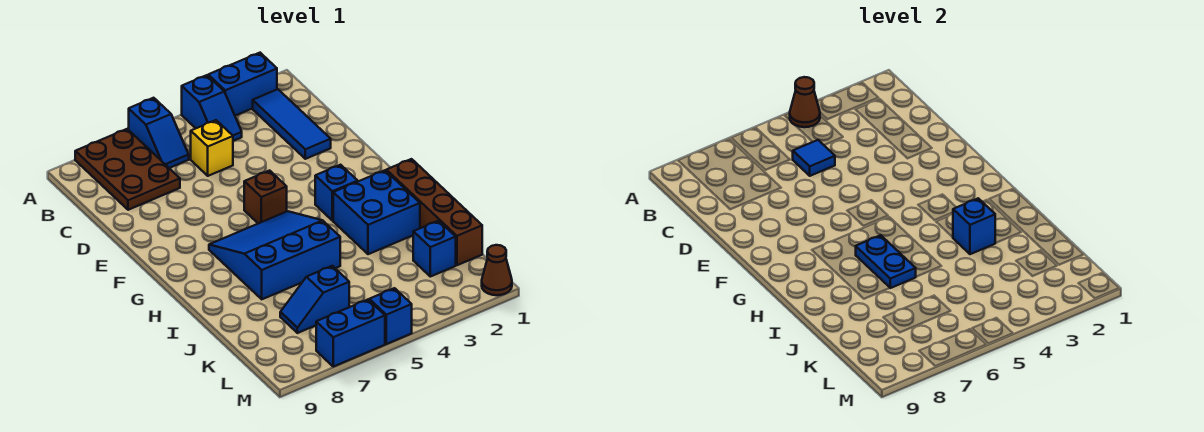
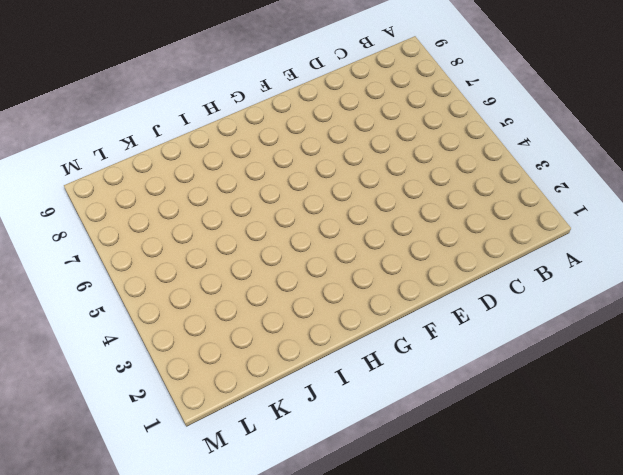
none -> blue brick A2:A3 level 1
none -> blue slope A4:B4 level 1 top A
none -> blue slope A6:B6 level 1 top A

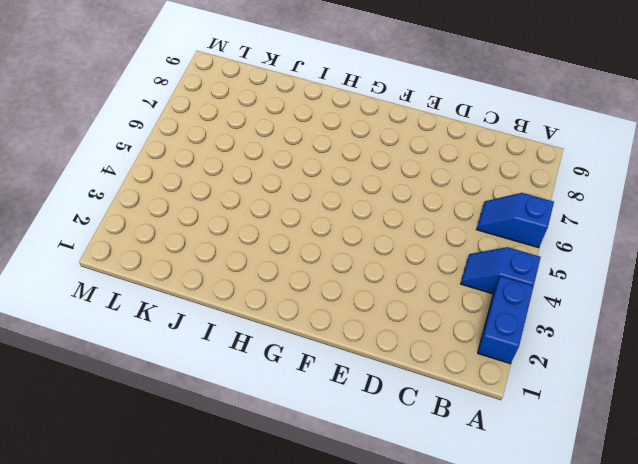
none -> brown plate A7:C8 level 1
none -> blue tile B2:D2 level 1
none -> yellow brick C5 level 1

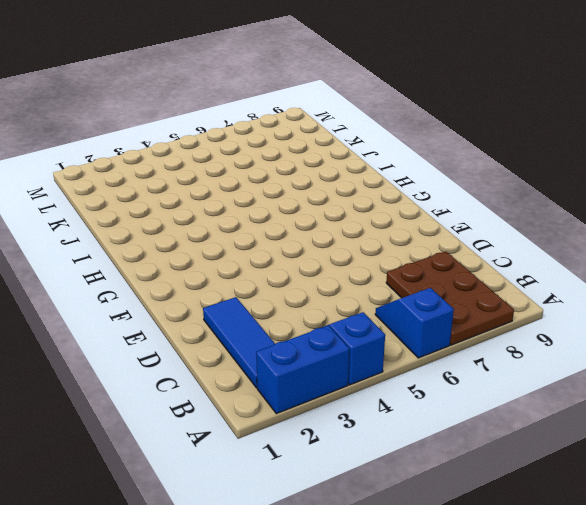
none -> yellow brick C5 level 1
none -> brown brick F5 level 1
none -> blue brick G3 level 1

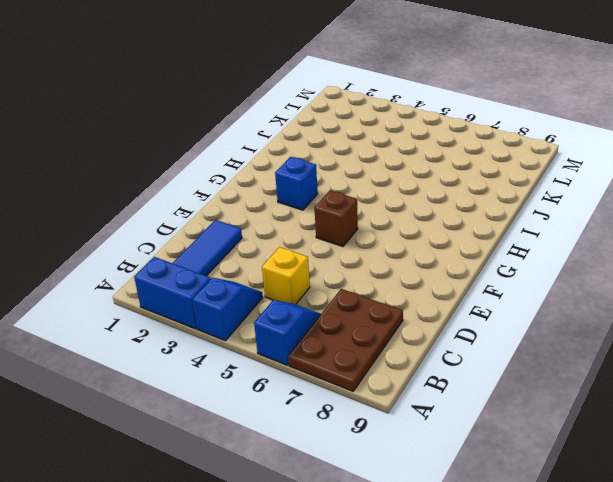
none -> blue slope G5:I7 level 1 top I
none -> brown brick H1:K1 level 1
none -> blue brick H2:I3 level 1

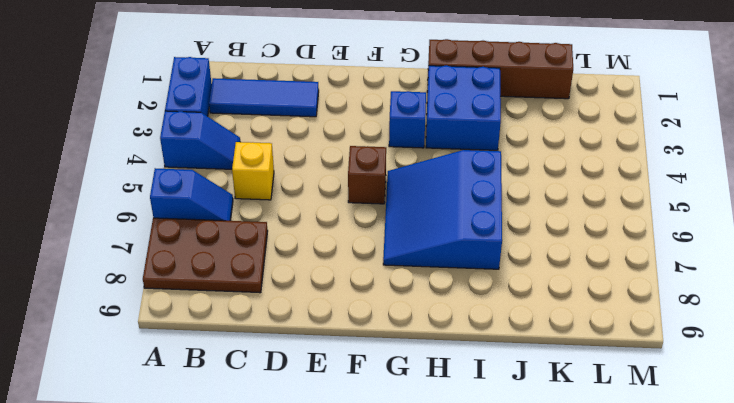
none -> blue brick K2 level 1
none -> blue slope K6:K7 level 1 top 6
none -> brown cone M1 level 1

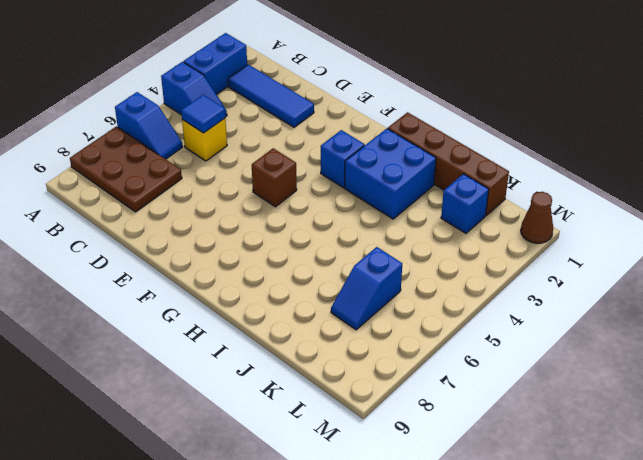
none -> blue slope G5:I7 level 1 top I
none -> blue brick M5 level 1
none -> blue brick M6:M7 level 1

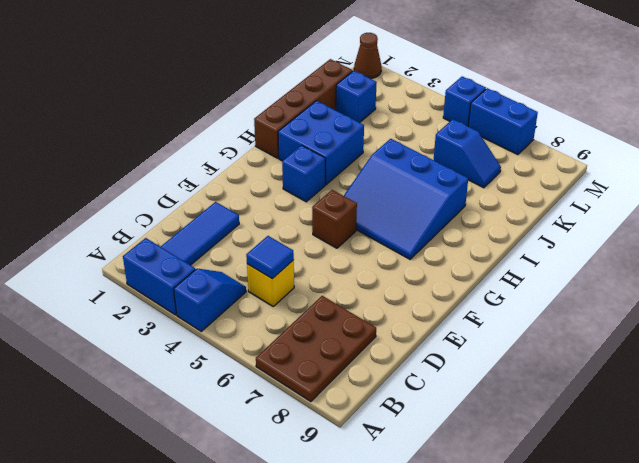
none -> blue slope A6:B6 level 1 top A
none -> brown cone A4 level 2
none -> blue plate H6:I6 level 2

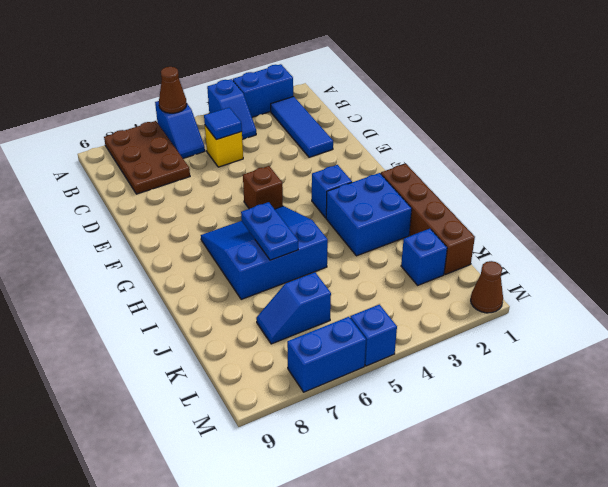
brown cone A6 level 2 -> brown cone A4 level 2
none -> blue brick I3 level 2

